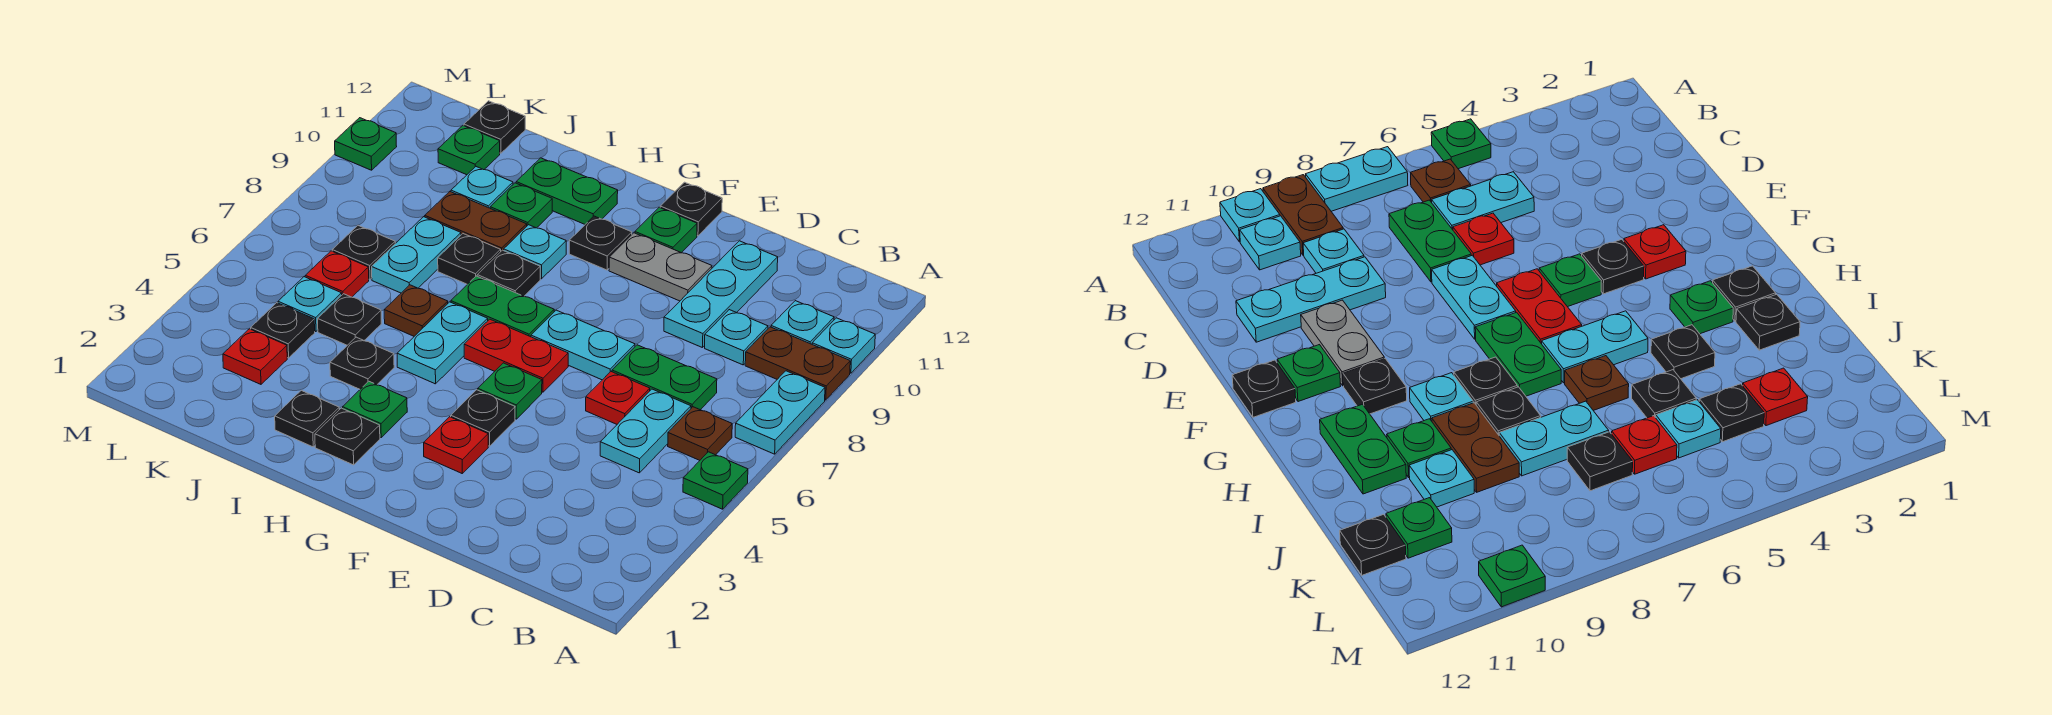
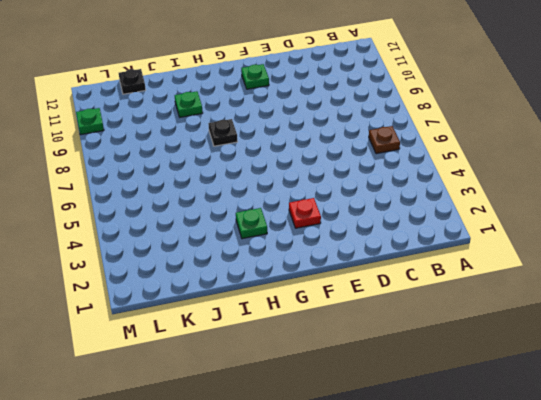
none -> green plate A5 level 1
none -> cyan plate A7:A8 level 1
none -> brown plate A9:B9 level 1
none -> cyan plate A10 level 1

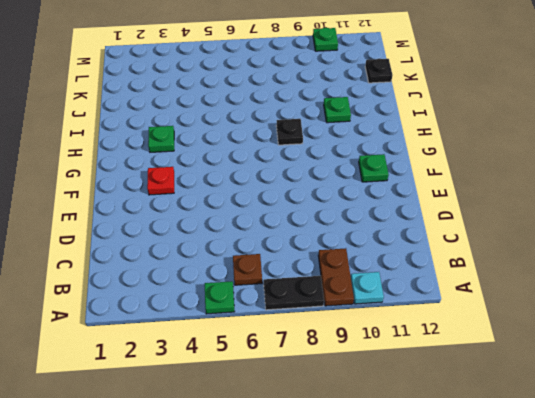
black plate A7:A8 level 1 -> cyan plate A7:A8 level 1
none -> cyan plate B10 level 1
none -> cyan plate C5:C6 level 1
none -> green plate C7:D7 level 1
none -> cyan plate C9 level 1

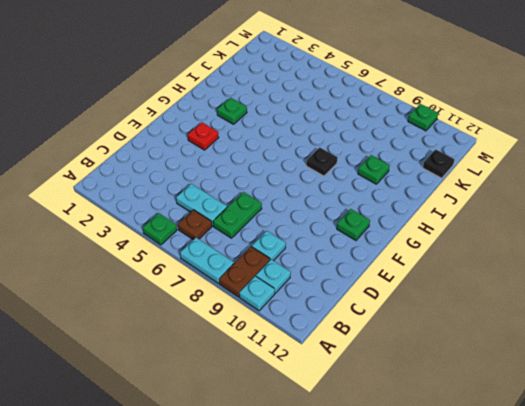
none -> red plate D6 level 1
none -> cyan plate D9:D11 level 1
none -> cyan plate E7:F7 level 1
none -> grey plate E10:F10 level 1

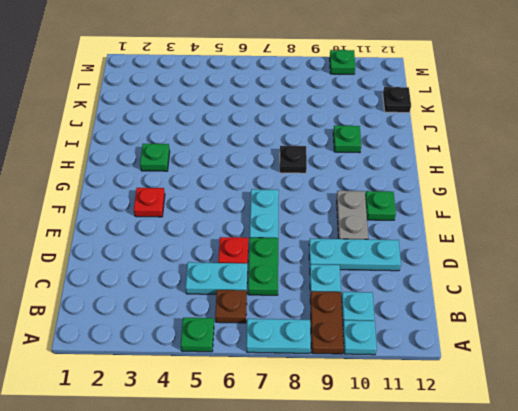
none -> black plate F4 level 1
none -> green plate F5 level 1
none -> red plate F6:G6 level 1
none -> black plate F12 level 1

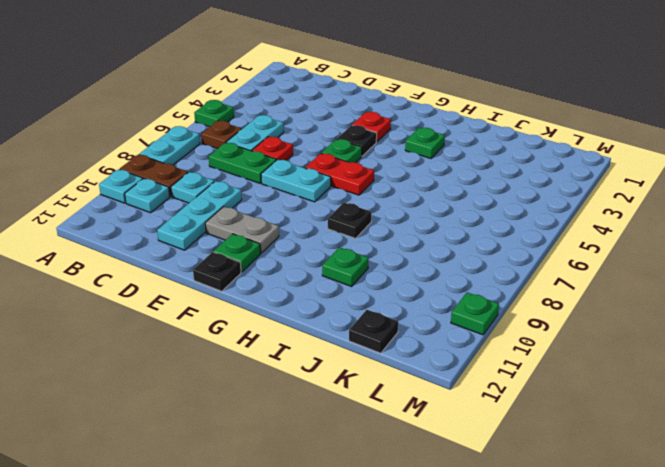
none -> green plate G7:H7 level 1
none -> black plate G10 level 1
none -> black plate H2 level 1
none -> cyan plate H5:H6 level 1

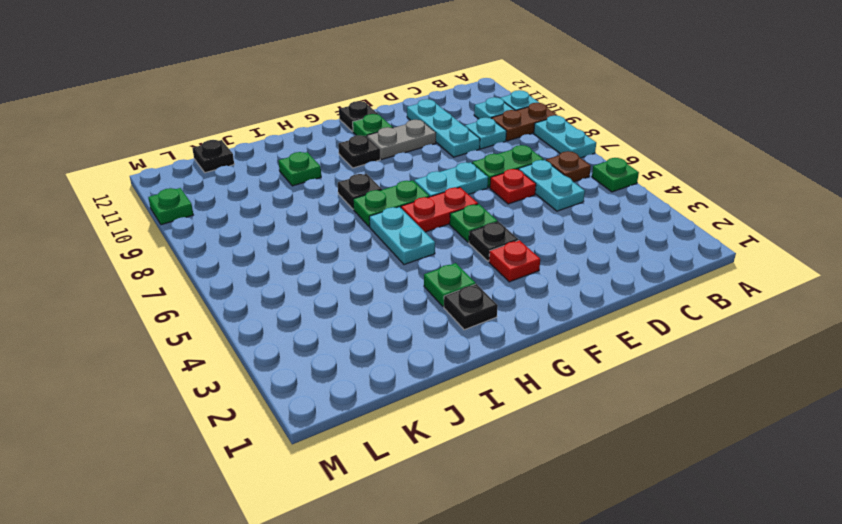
none -> cyan plate H9 level 1
none -> green plate H11:I11 level 1
none -> black plate I2 level 1
none -> black plate I4 level 1

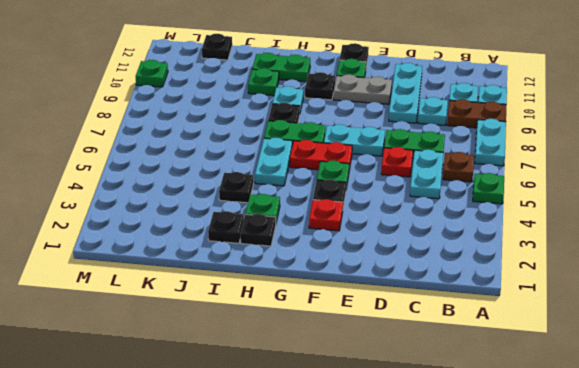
none -> brown plate I6 level 1
none -> black plate I8 level 1
none -> brown plate I9:J9 level 1
none -> black plate J5 level 1

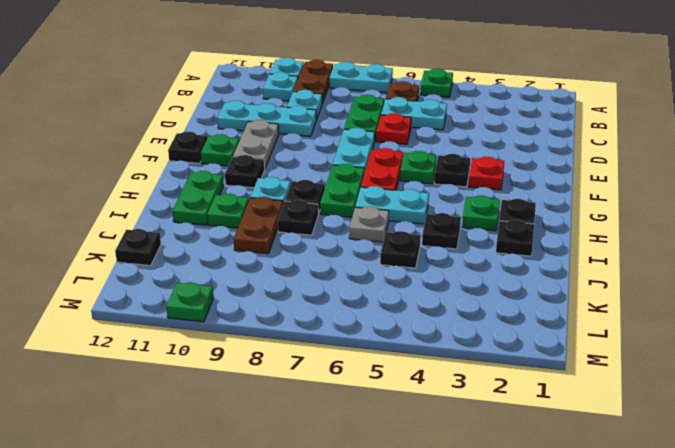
grey plate I6 level 1 -> brown plate I6 level 1
none -> cyan plate J7:J8 level 1
none -> cyan plate J10 level 1
none -> red plate K3 level 1
none -> black plate K4 level 1

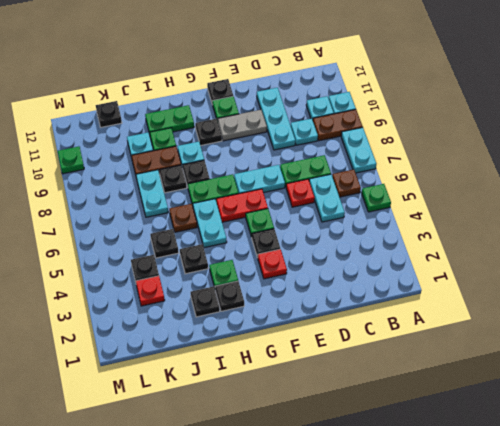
none -> cyan plate K5 level 1
none -> red plate K6 level 1
none -> black plate K7 level 1
none -> green plate K11 level 1

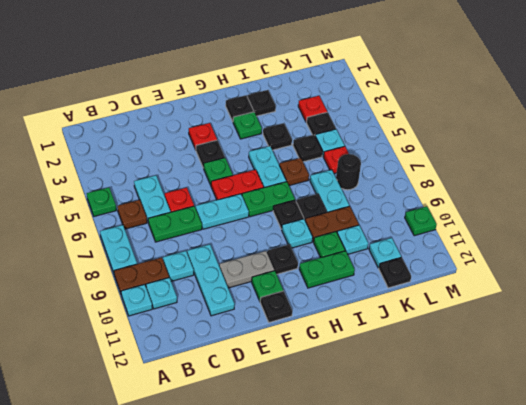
black round brick K7 level 1 -> black plate K7 level 1
cyan plate K11 level 1 -> green plate K11 level 1

